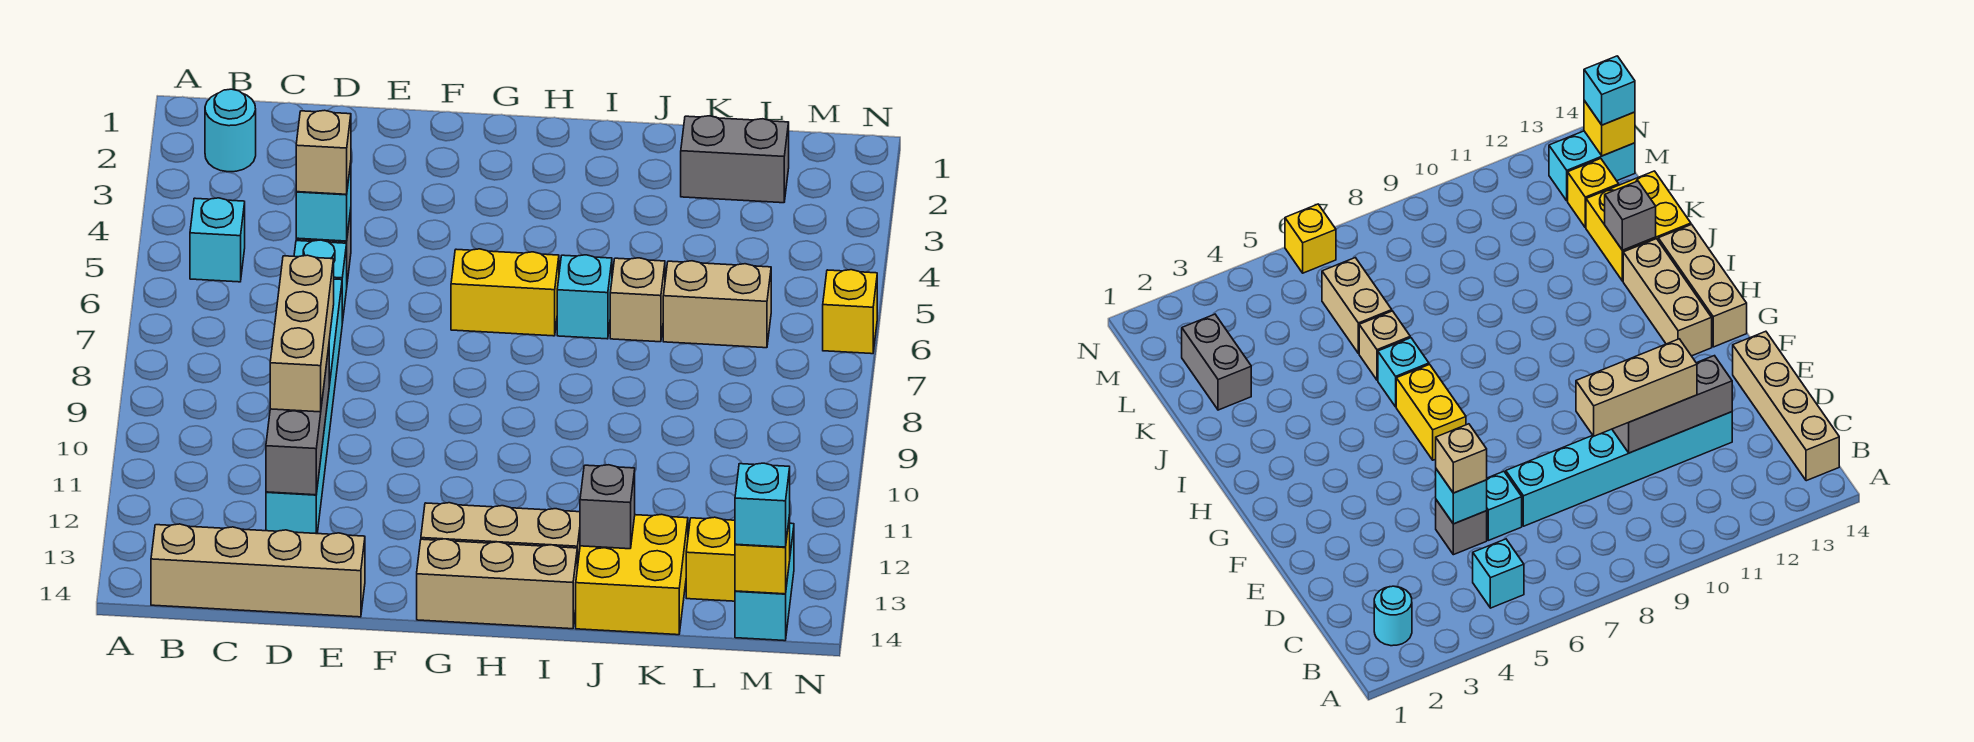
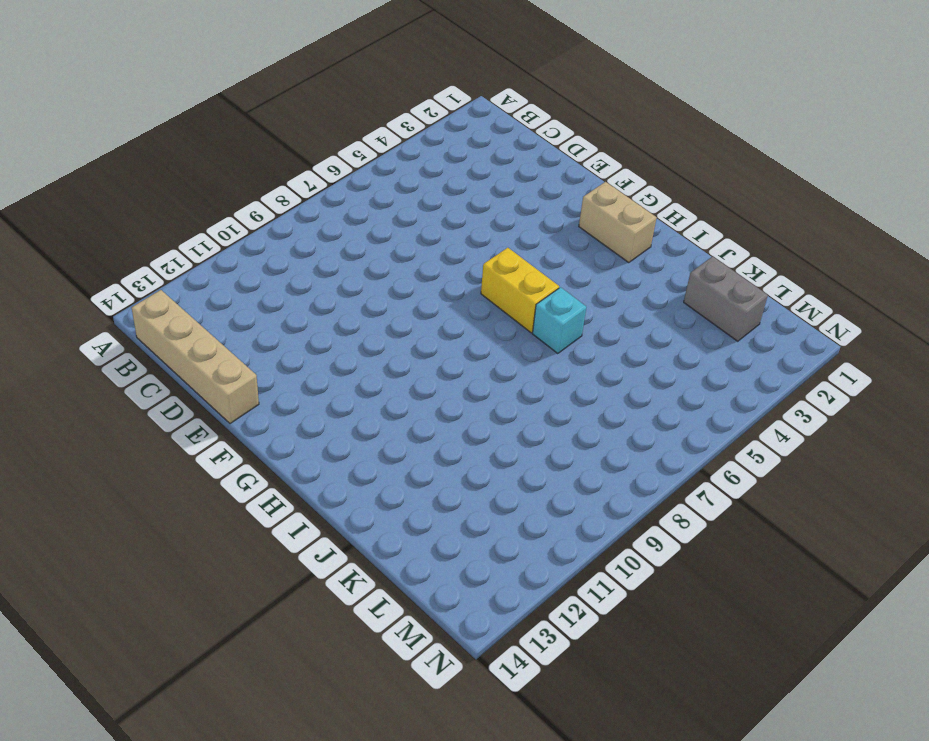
tan brick G2:H2 level 1 -> tan brick K6:L6 level 1
none -> cyan round brick B2 level 1
none -> cyan brick B5 level 1
none -> grey brick D5 level 1

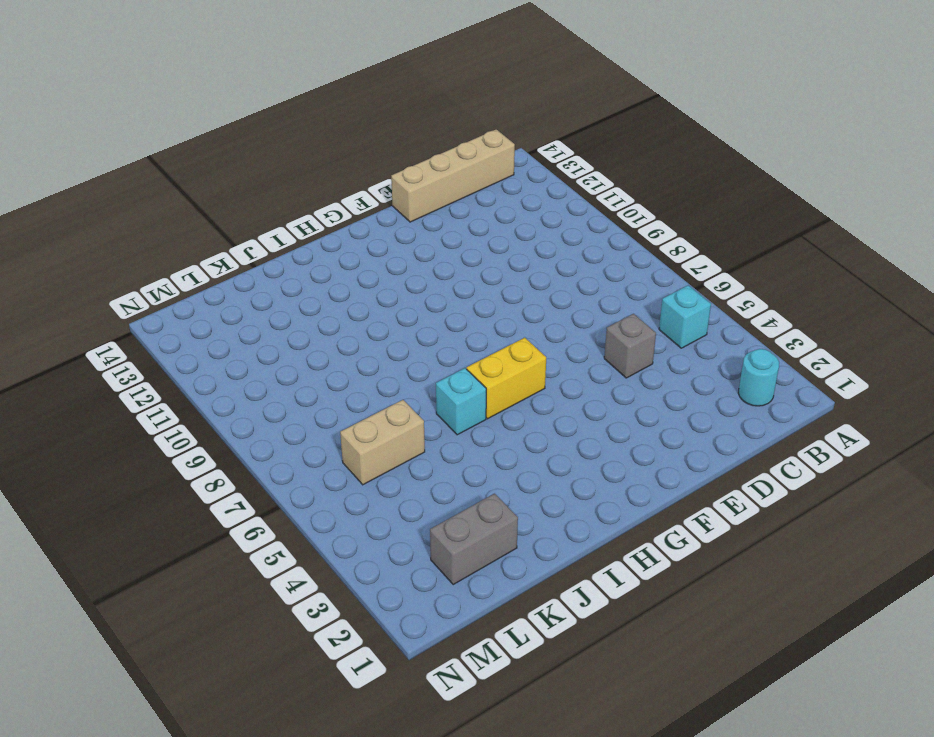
none -> cyan brick D6 level 1
none -> cyan brick D7:D12 level 1
none -> tan brick G13:I13 level 1

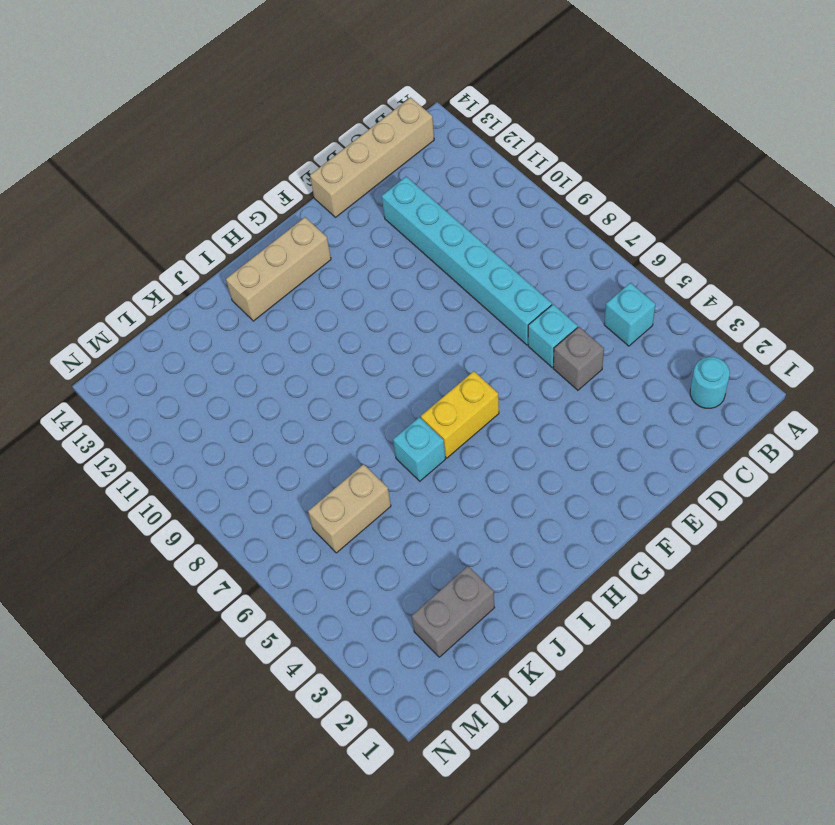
none -> tan brick G14:I14 level 1
none -> tan brick J6 level 1
none -> yellow brick J13:K14 level 1

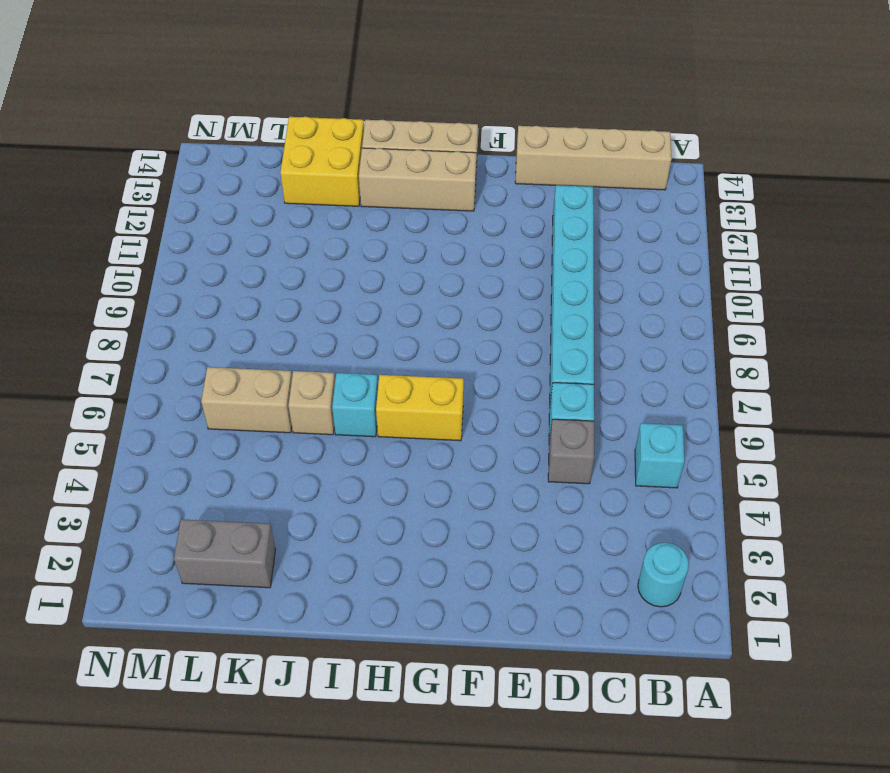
none -> yellow brick L13 level 1
none -> cyan brick M13:M14 level 1
none -> yellow brick N6 level 1

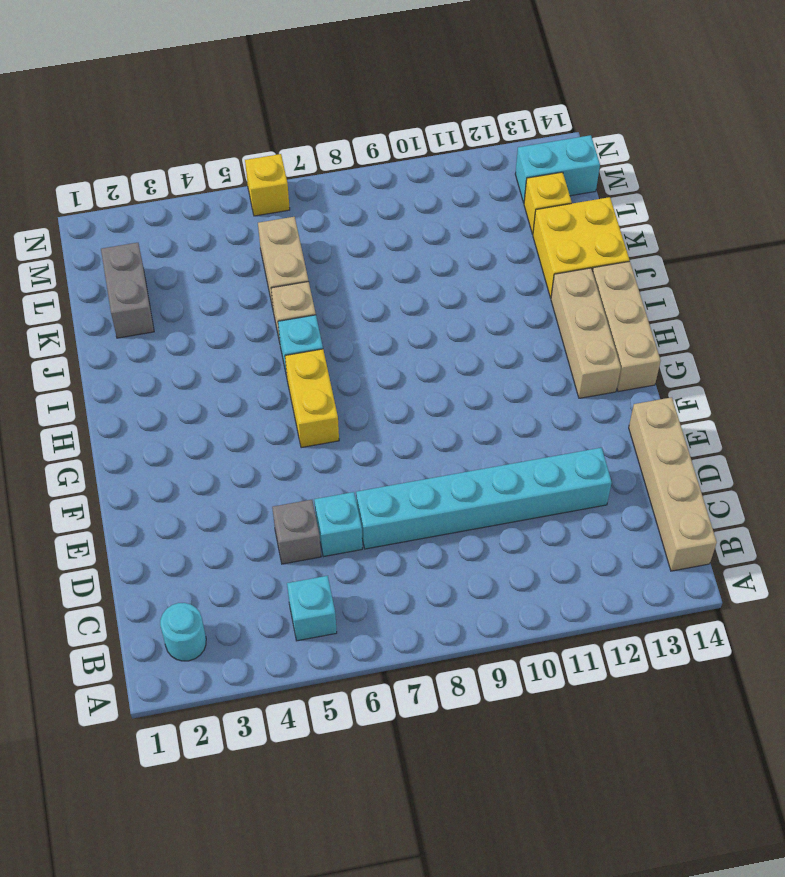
none -> cyan brick D5 level 2
none -> grey brick D10:D12 level 2
none -> grey brick J13 level 2

